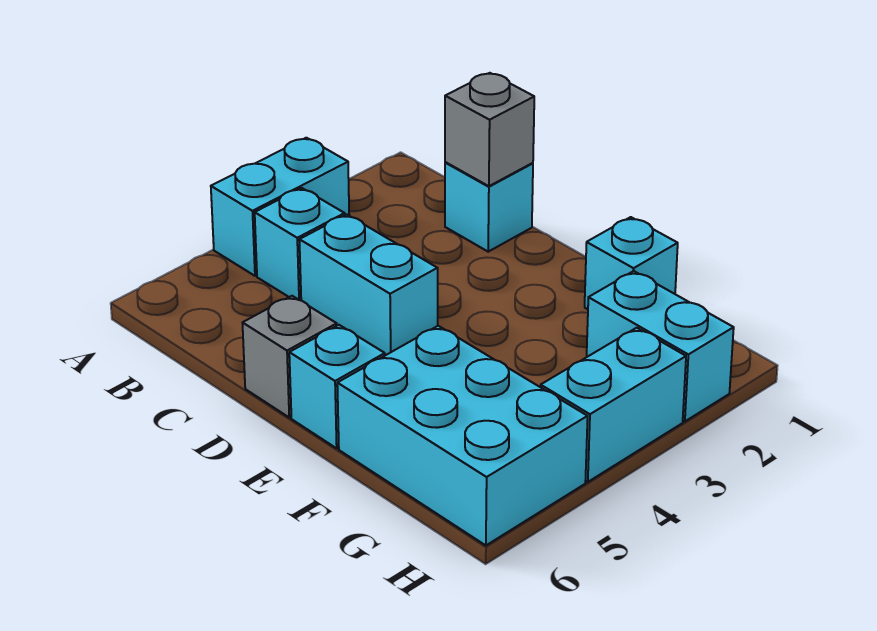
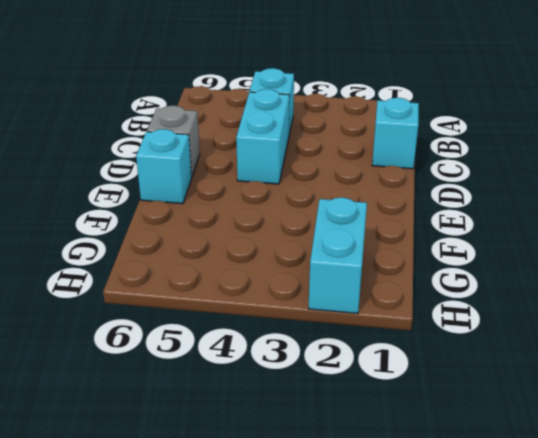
none -> cyan brick A3:A4 level 1
none -> cyan brick F1 level 1

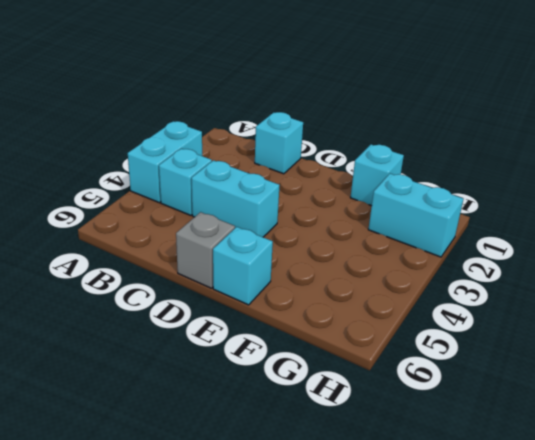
none -> cyan brick F5:H6 level 1
none -> cyan brick H3:H4 level 1

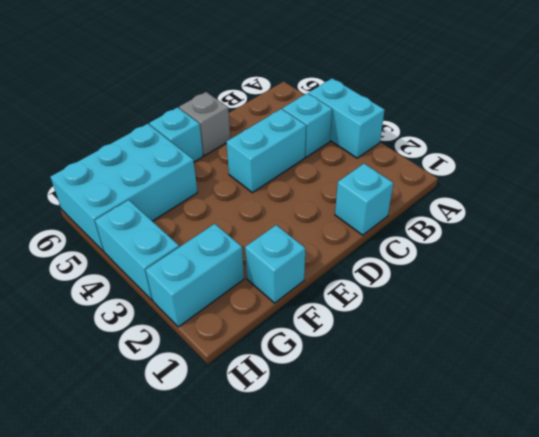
none -> grey brick C1 level 2

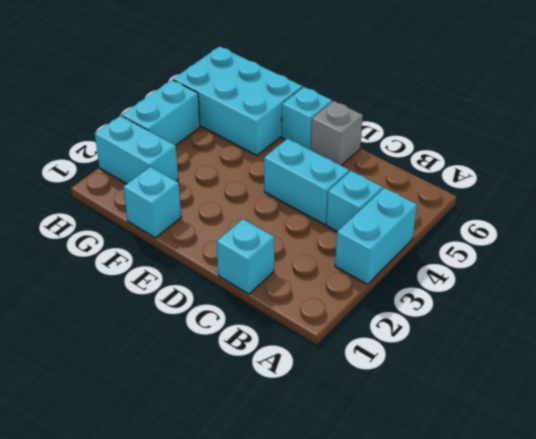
none -> grey brick C1 level 2

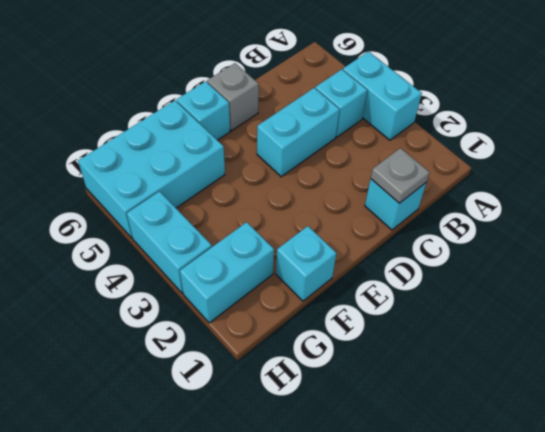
grey plate C1 level 2 -> grey brick C1 level 2

